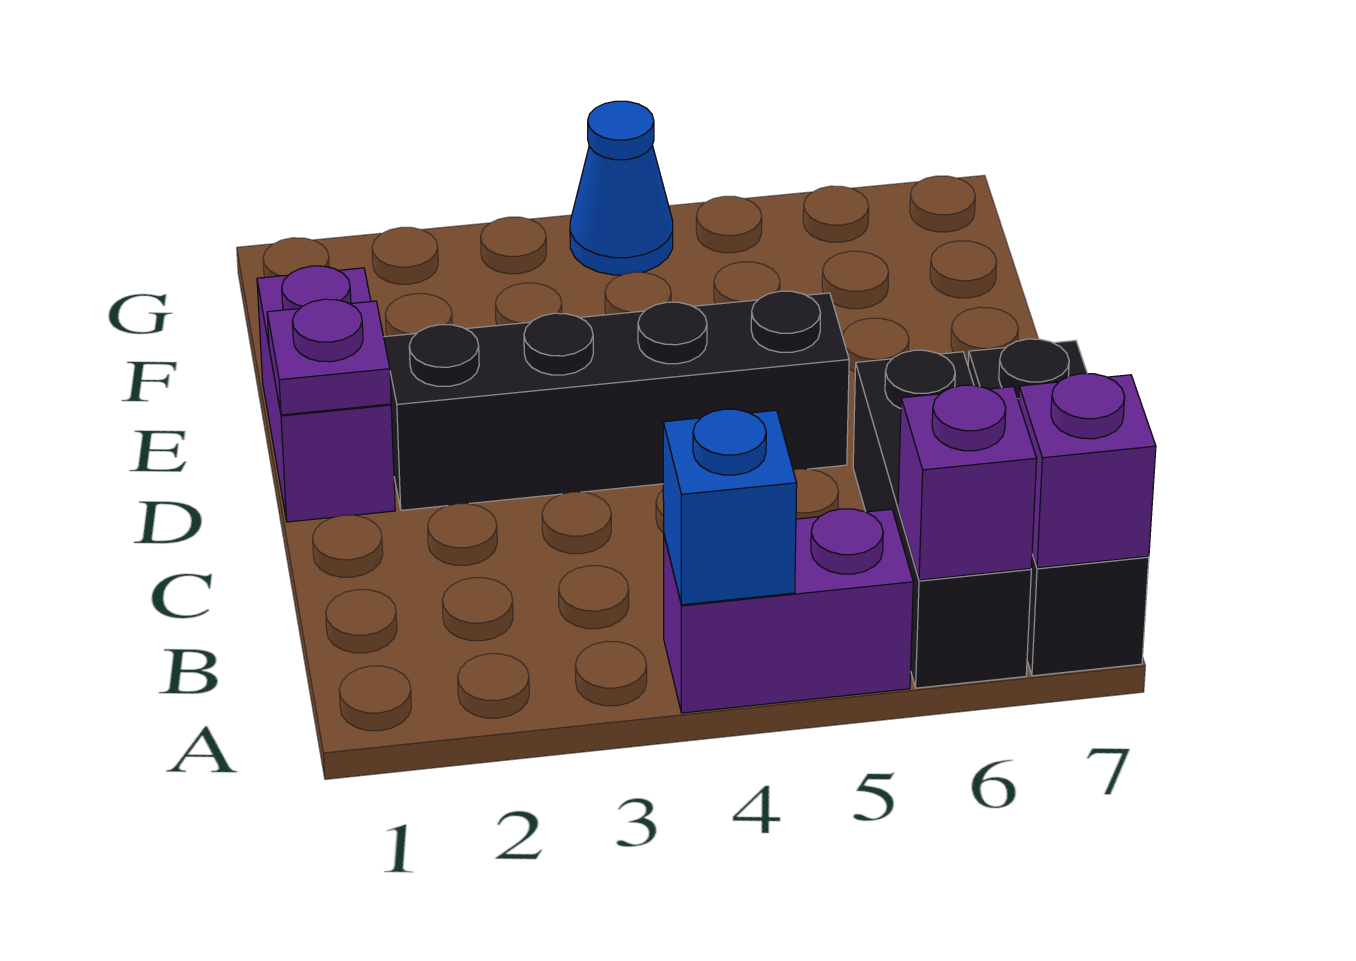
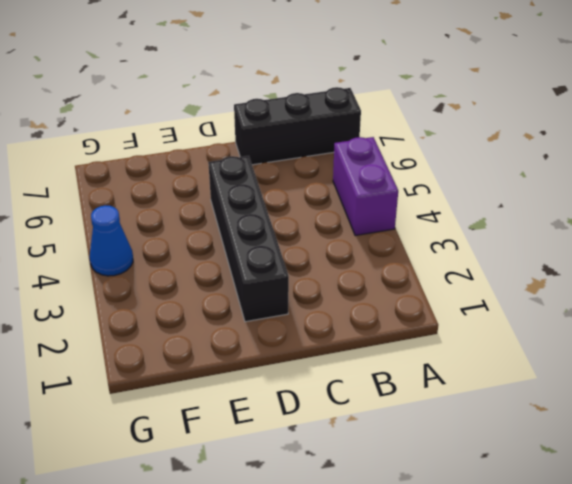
none -> black brick A6:C6 level 1
none -> purple brick D1:E1 level 1

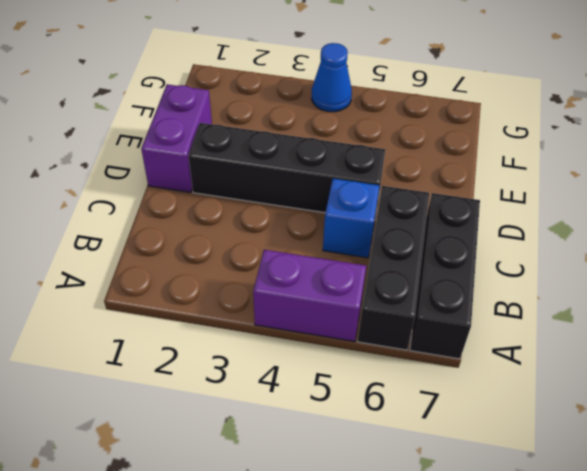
blue brick C5 level 1 -> blue brick A4 level 2
none -> purple brick A6 level 2
none -> purple brick A7 level 2

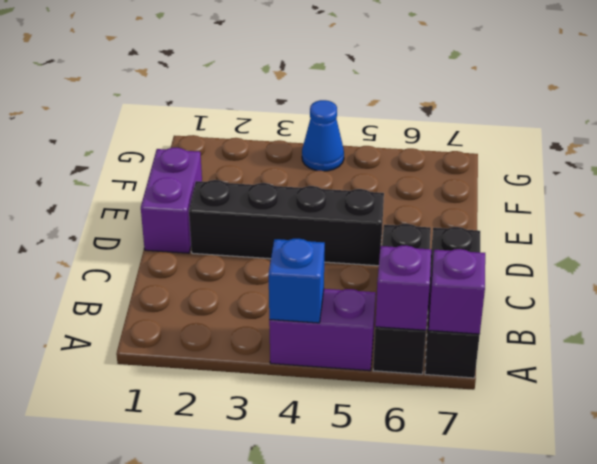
none -> purple plate D1 level 2

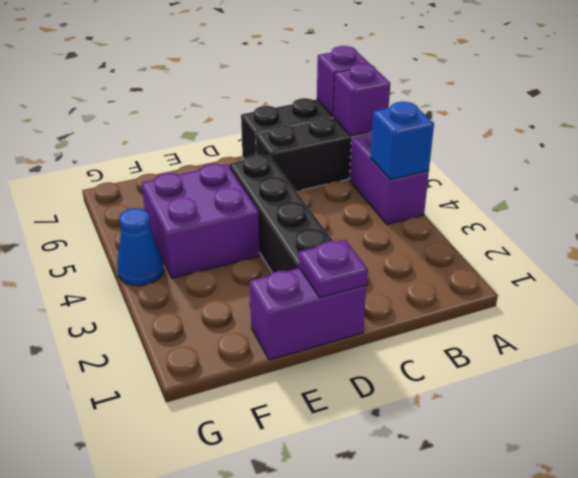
purple brick E4:F5 level 1 -> none

